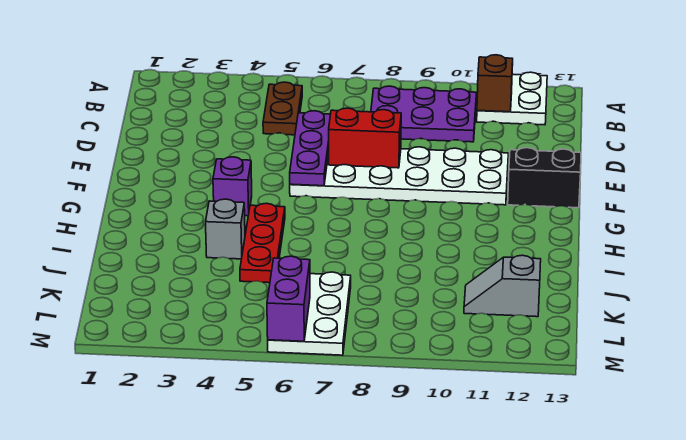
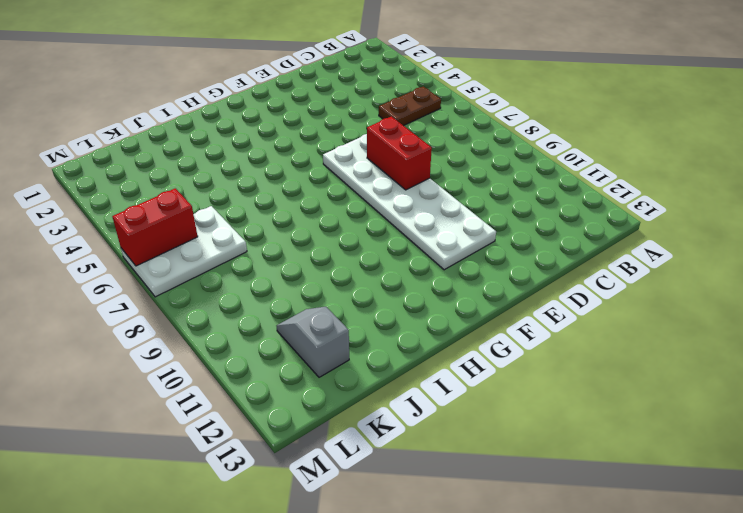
red brick L6:M6 level 2 -> purple brick L6:M6 level 2
none -> white plate A11:B12 level 1
none -> purple plate B8:C10 level 1
none -> black brick F12:F13 level 1

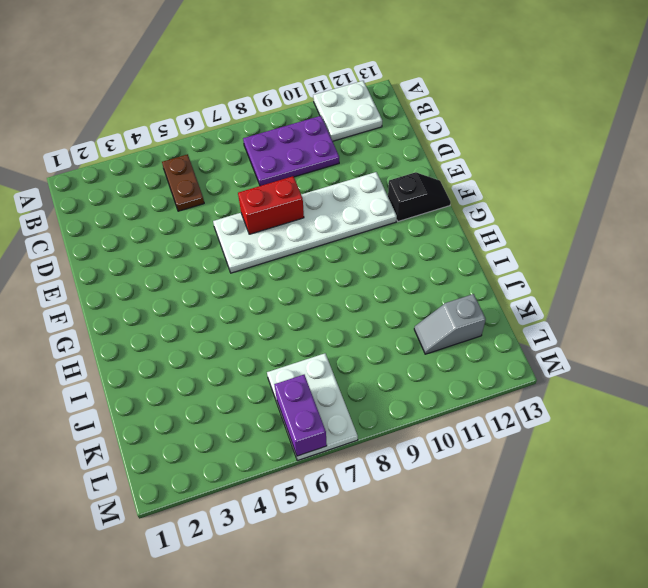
black slope F12:F13 level 1 top 12 -> black brick F12:F13 level 1
none -> purple brick G4 level 1
none -> red plate H5:J5 level 1
none -> grey brick I4 level 1

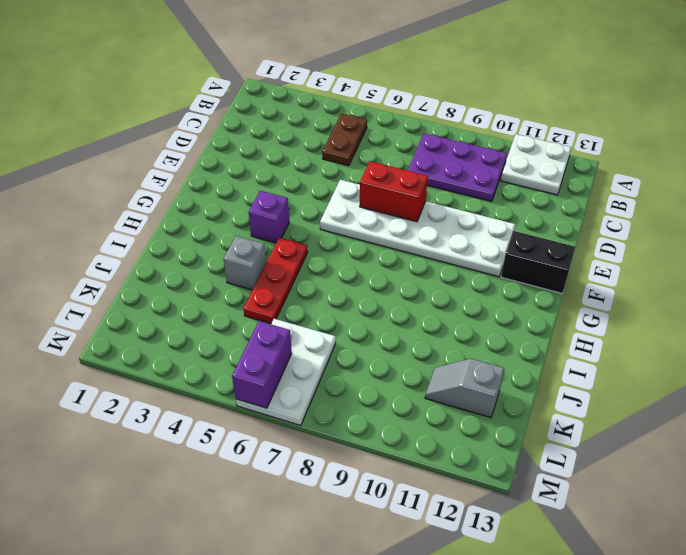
none -> brown brick B11 level 2
none -> purple plate D6:F6 level 2

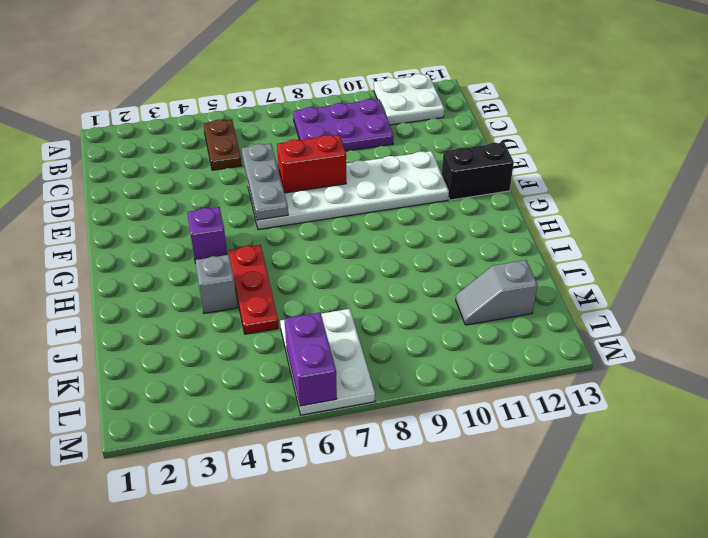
grey plate D6:F6 level 2 -> purple plate D6:F6 level 2
none -> brown brick B11 level 2

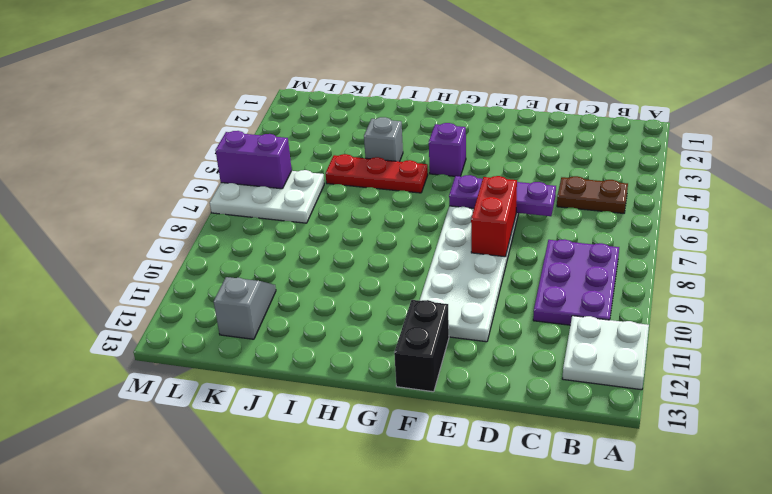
none -> brown brick B11 level 2

